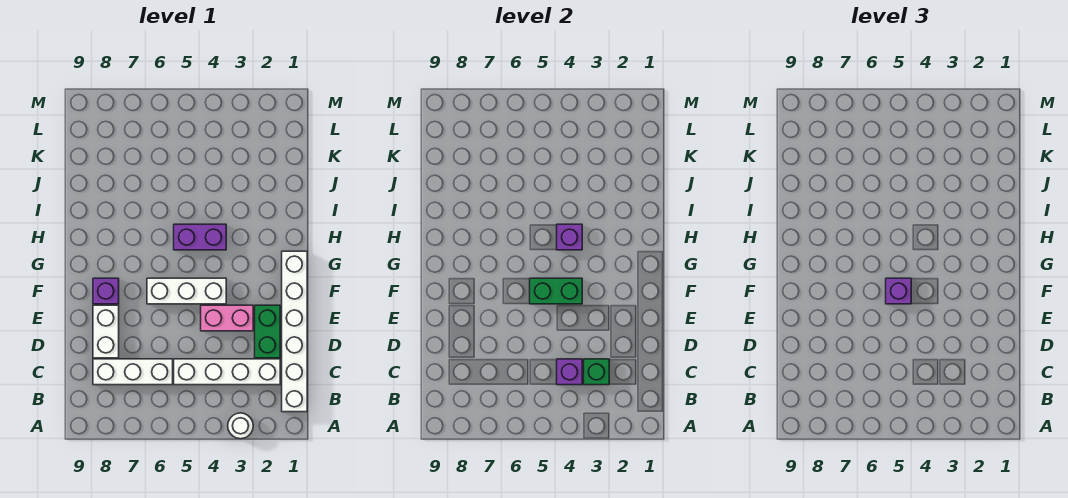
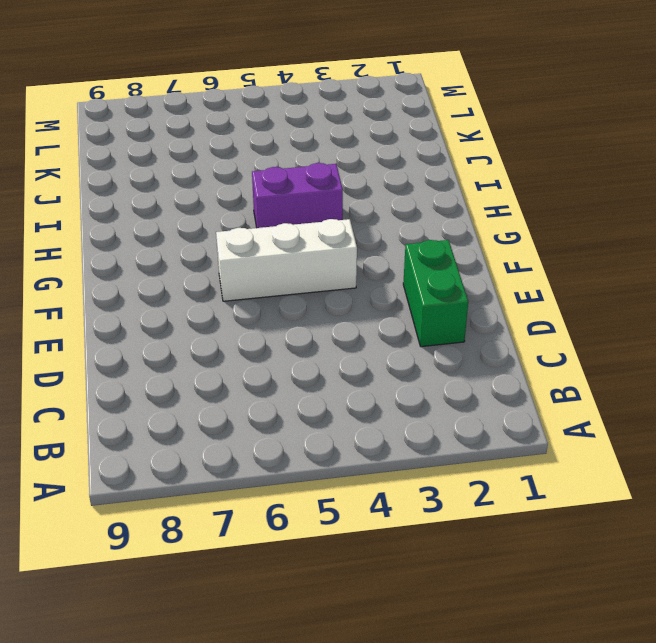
none -> white round brick A3 level 1
none -> white brick B1:G1 level 1
none -> white brick C2:C5 level 1

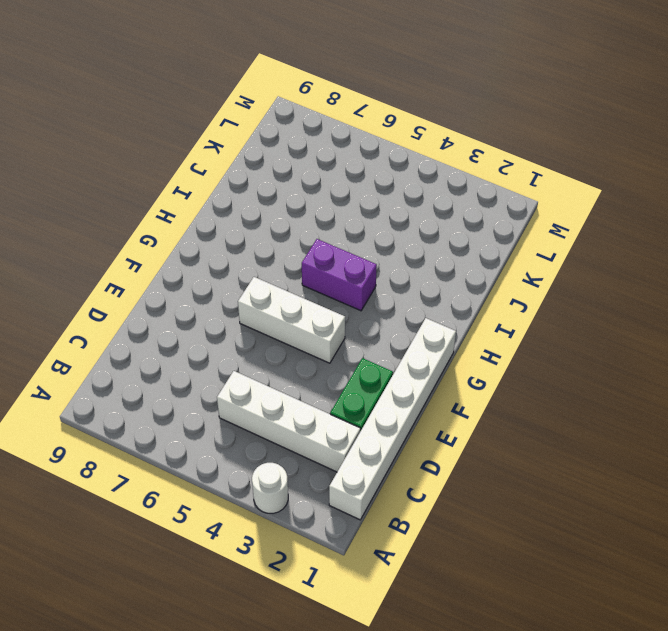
none -> white brick C6:C8 level 1
none -> white brick D8:E8 level 1
none -> pink brick E3:E4 level 1

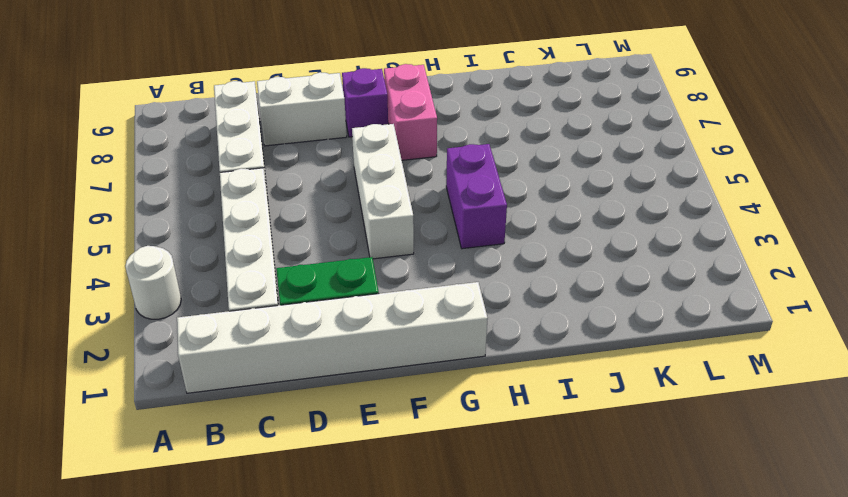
pink brick G7:G8 level 1 -> pink brick E3:E4 level 1
none -> green brick C3 level 2
none -> purple brick C4 level 2
none -> green brick F4:F5 level 2

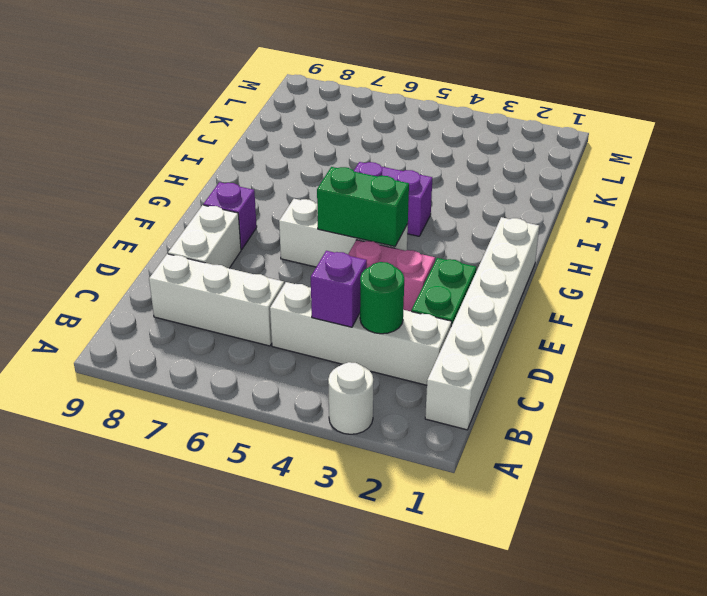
green round brick C3 level 2 -> green brick C3 level 2
none -> purple brick H4 level 2
none -> purple brick F5 level 3

